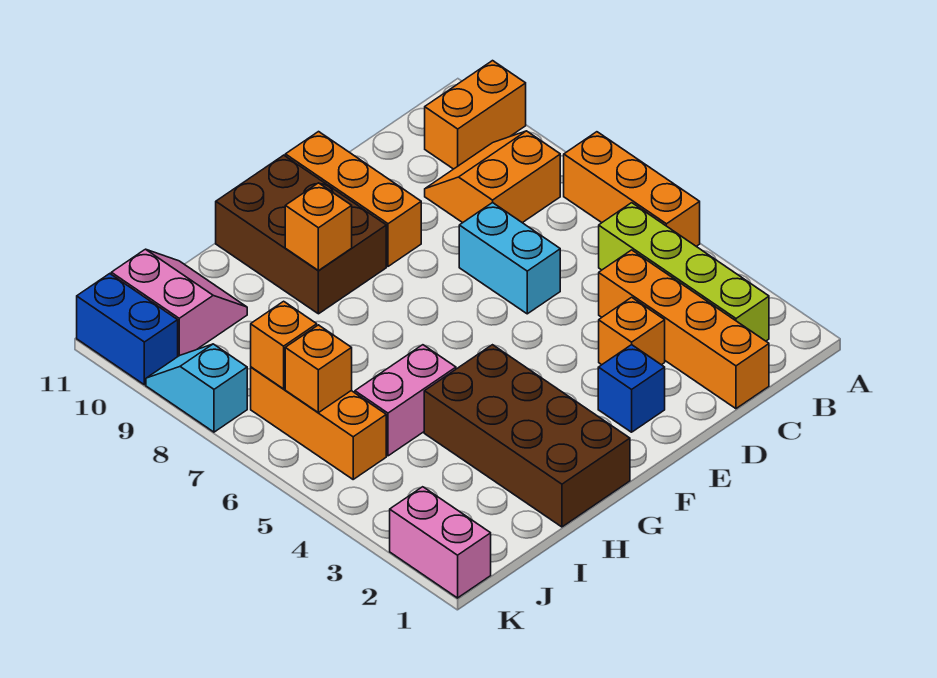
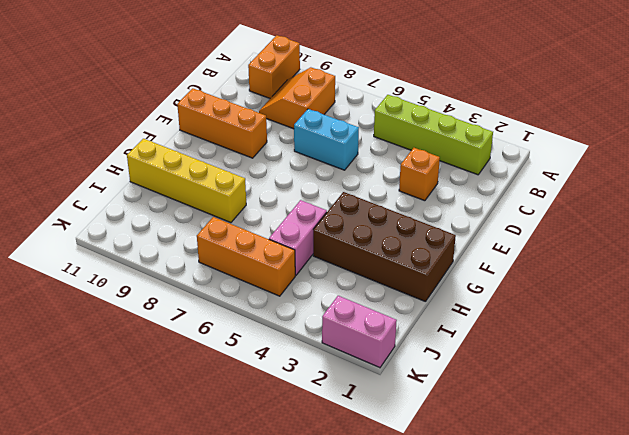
yellow brick H8:H11 level 1 -> none
none -> orange brick A5:A7 level 1
none -> orange brick C1:C4 level 1
none -> blue brick E2 level 1

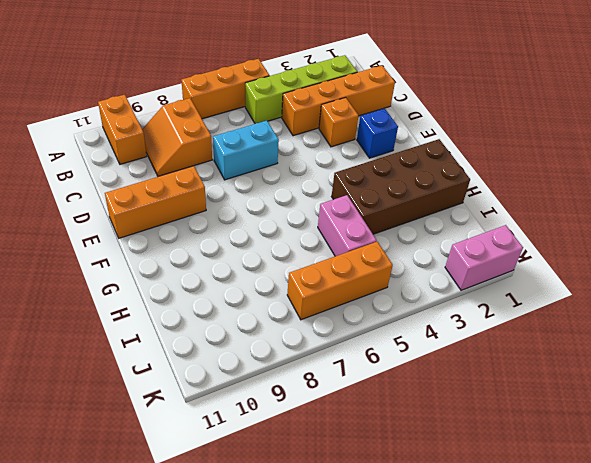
none -> brown brick F9:G11 level 1
none -> pink slope I10:J11 level 1 top J
none -> cyan slope K8:K9 level 1 top 8

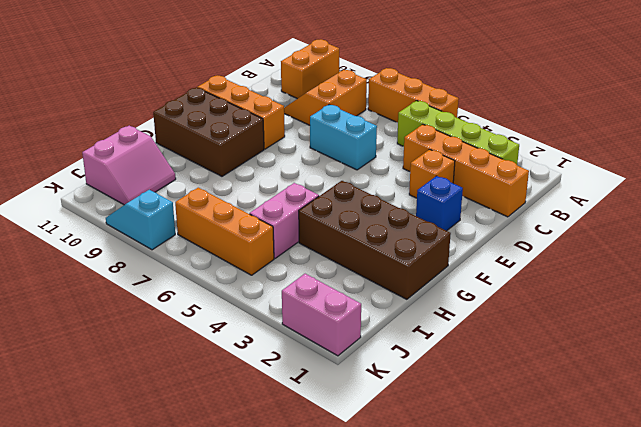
pink slope I10:J11 level 1 top 11 -> pink slope I10:J11 level 1 top J
none -> blue brick K10:K11 level 1
none -> orange brick G9 level 2
none -> orange brick J6 level 2

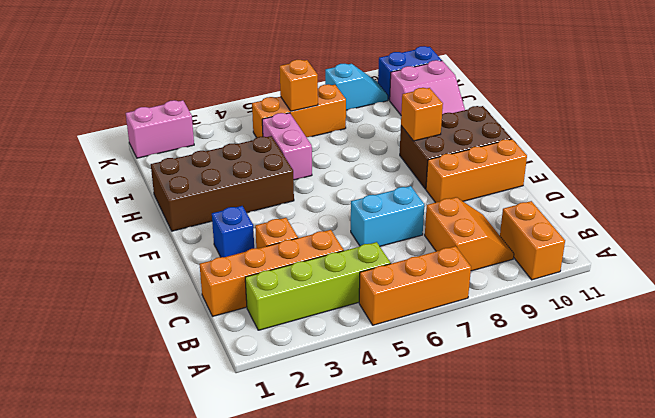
none -> orange brick J7 level 2

